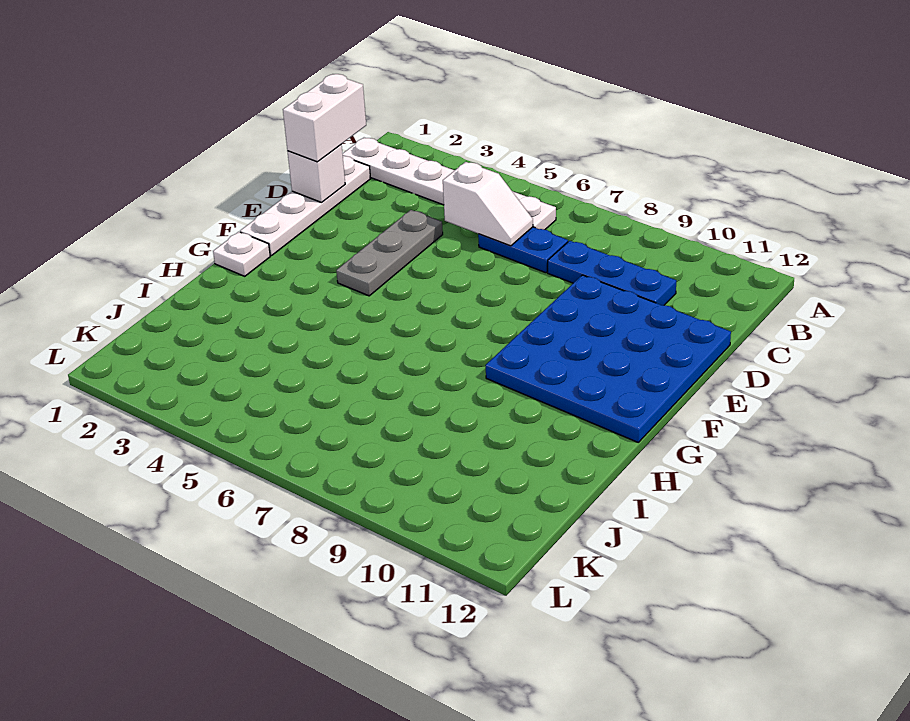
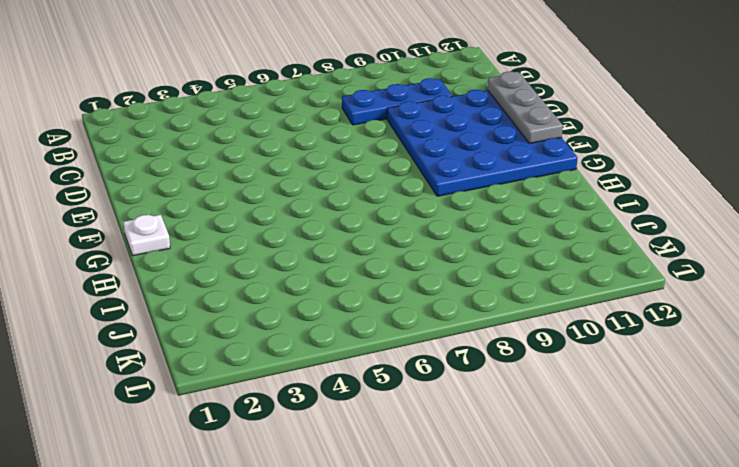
grey plate D12:F12 level 2 -> grey plate D4:F4 level 1
none -> white plate B1:B6 level 1
none -> white plate C1:F1 level 1

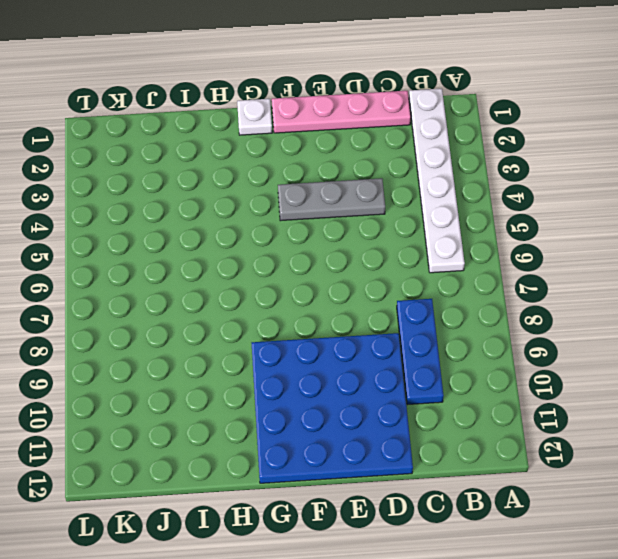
pink plate C1:F1 level 1 -> white plate C1:F1 level 1
none -> blue plate C6:C7 level 1
none -> white slope C5:C6 level 2 top 5

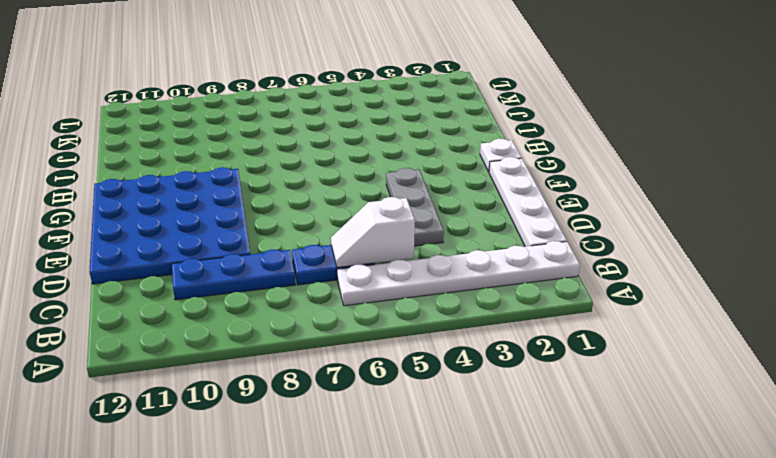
none -> white brick D1 level 2
none -> white brick C1:D1 level 3

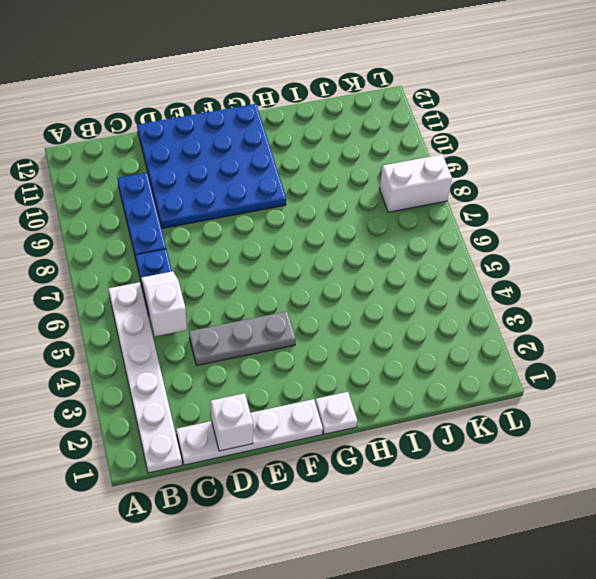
white brick K8:L8 level 1 -> white brick C1:D1 level 3

